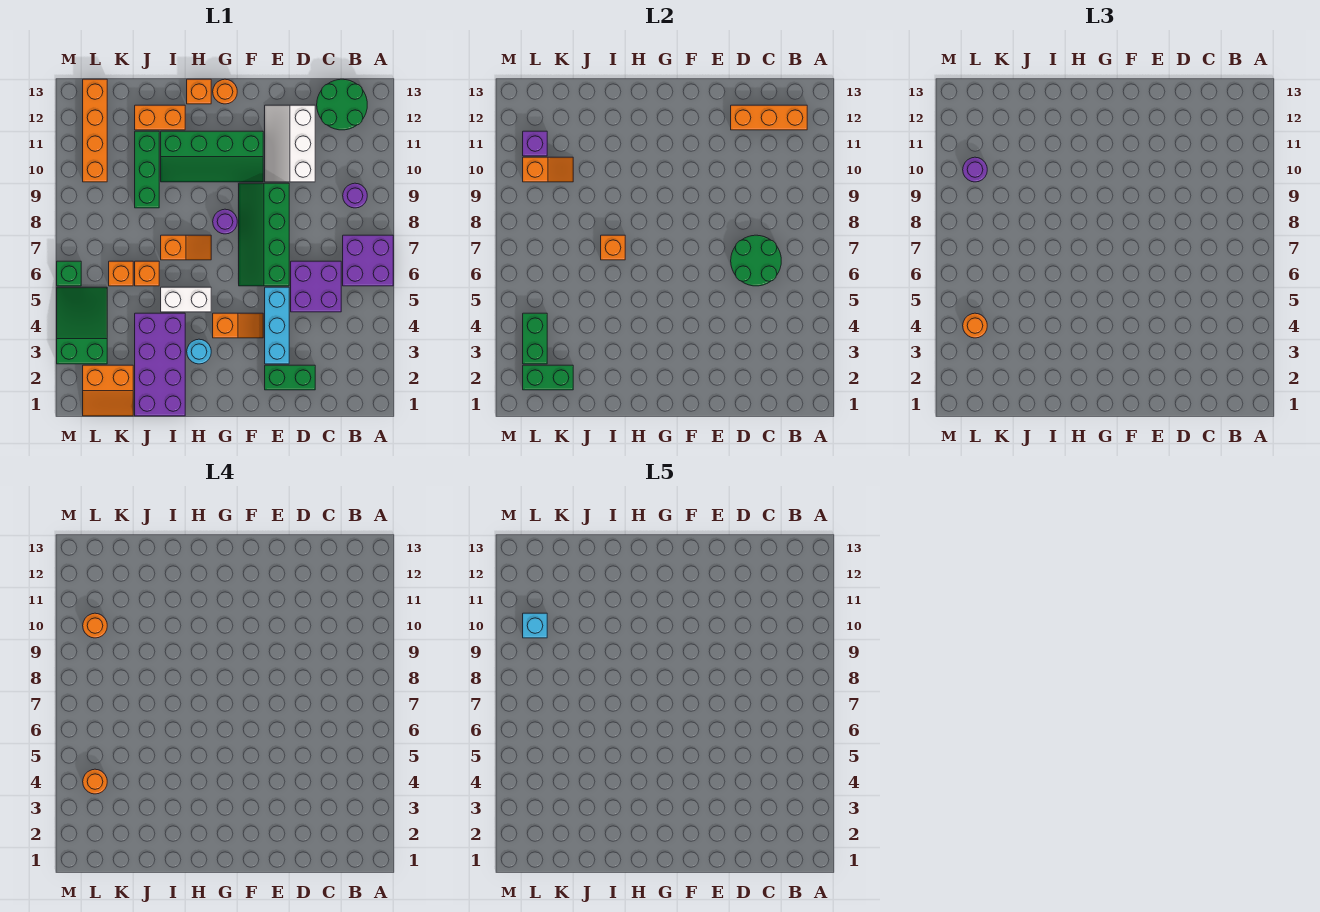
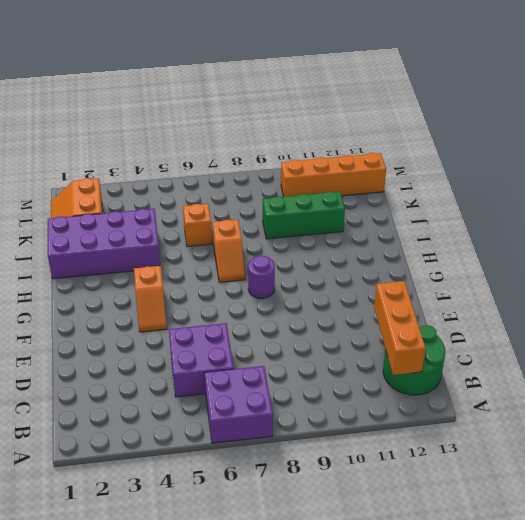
none -> purple round brick B9 level 1
none -> green brick D2:E2 level 1
none -> white slope D10:E12 level 1 top D
none -> cyan brick E3:E5 level 1

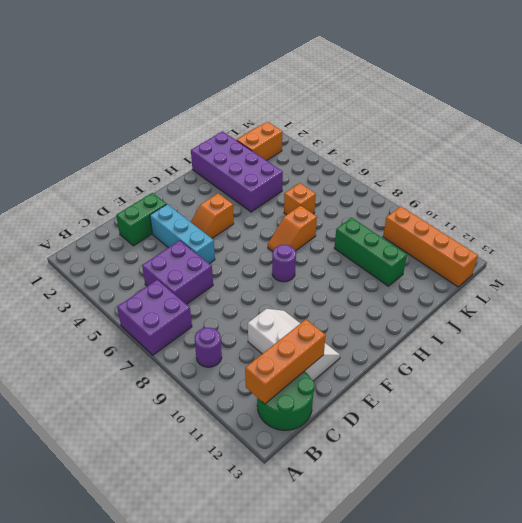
none -> green slope E6:F9 level 1 top E
none -> green slope F10:I11 level 1 top 11
none -> orange round brick G13 level 1
none -> cyan round brick H3 level 1

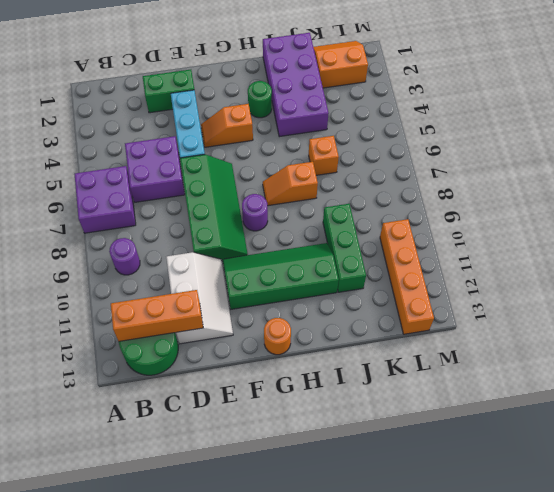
green round brick H3 level 1 -> cyan round brick H3 level 1
none -> white brick H5:I5 level 1
none -> orange brick H13 level 1
none -> orange brick I12:J12 level 1
none -> orange brick K6 level 1

